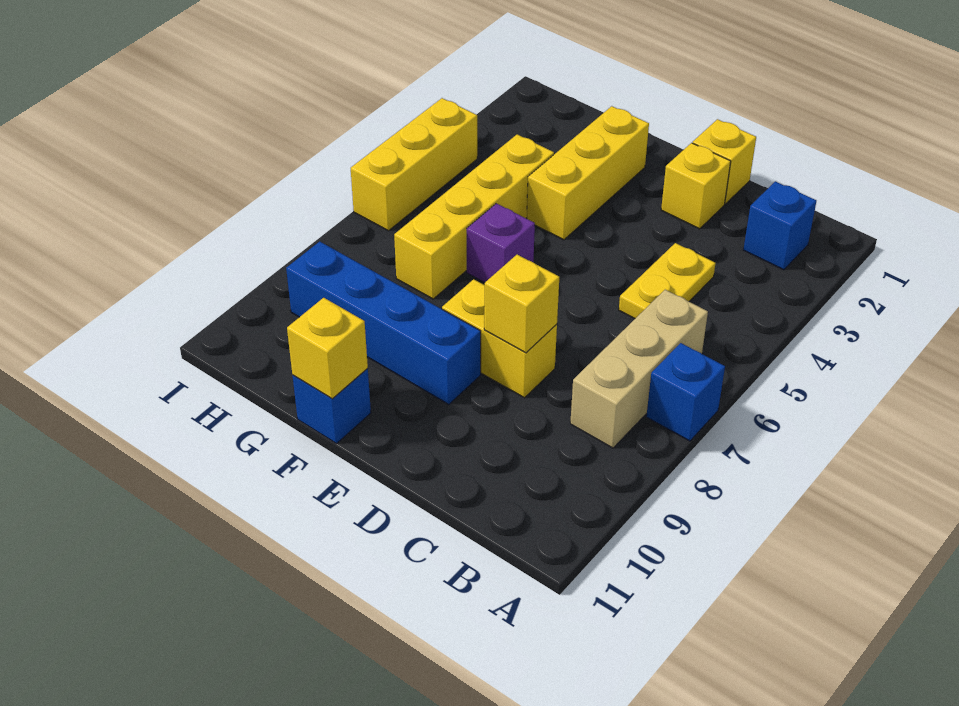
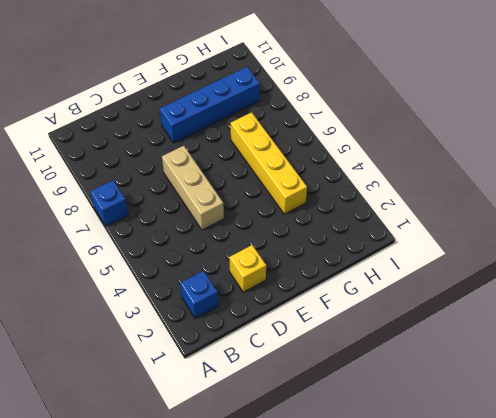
tan brick D5:D7 level 1 -> tan brick B6:B8 level 1
none -> yellow plate C4:C5 level 1
none -> yellow brick D1 level 1
none -> yellow brick D8:E8 level 1

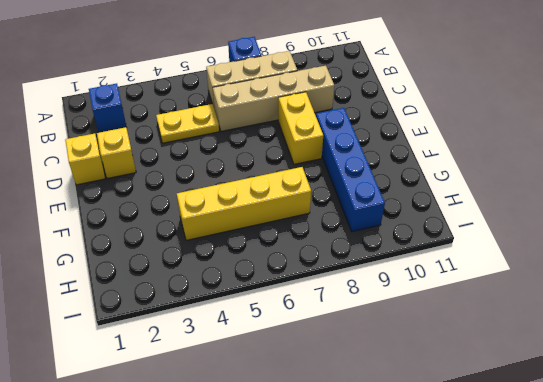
tan brick C6:C9 level 1 -> none
none -> yellow brick F2:F4 level 1
none -> purple brick F6 level 1
none -> blue brick F11 level 1

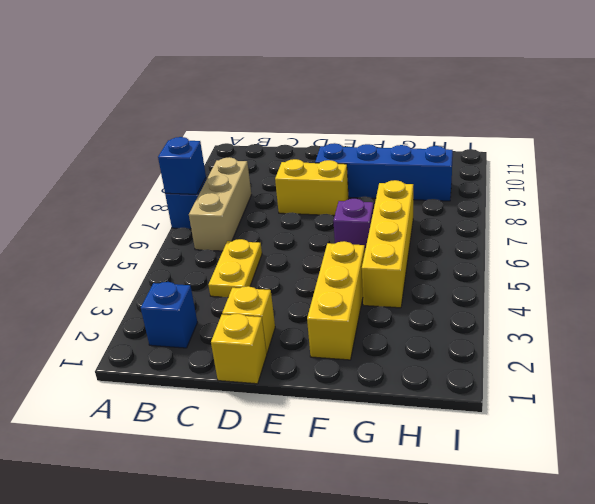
blue brick A7 level 2 -> blue brick F11 level 1
none -> yellow brick I4:I6 level 1
none -> yellow brick D8 level 2
none -> yellow brick F11 level 2

